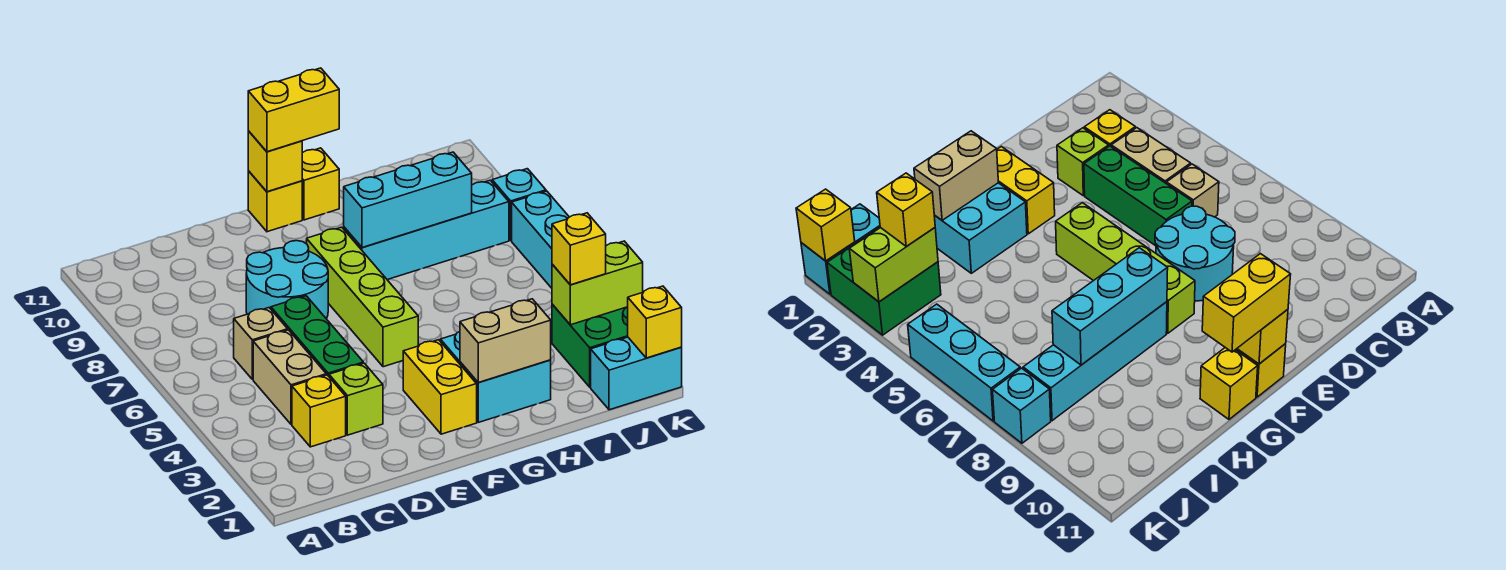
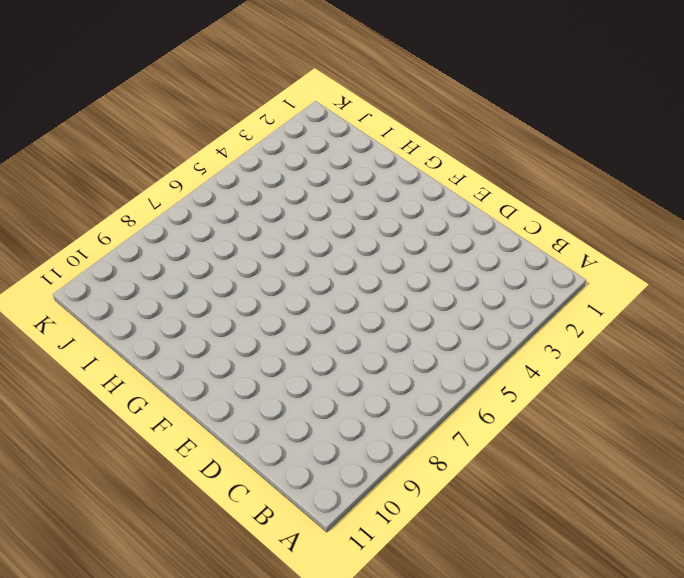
none -> yellow brick C3 level 1
none -> tan brick C4:C5 level 1
none -> tan brick C6 level 1

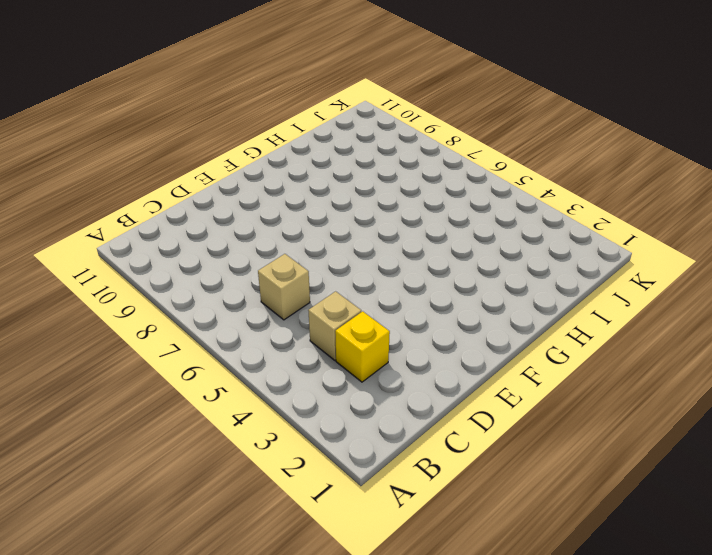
tan brick C4 level 1 -> tan brick C4:C5 level 1
none -> lime brick D3 level 1
none -> green brick D4:D6 level 1
none -> cyan round brick D7:E8 level 1

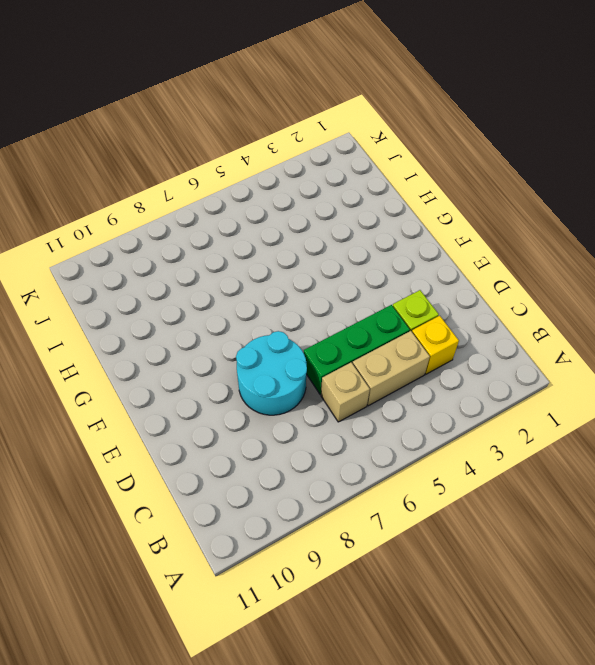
none -> yellow brick F2:F3 level 1
none -> lime brick F5:F8 level 1
none -> yellow brick F11 level 1

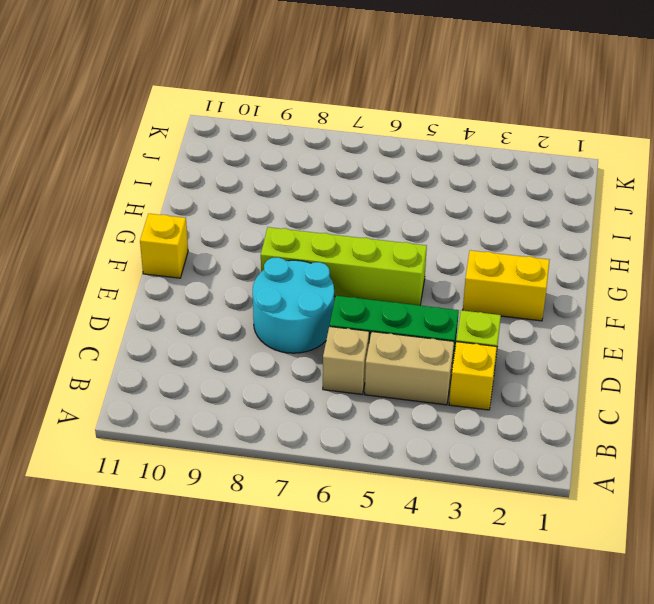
none -> cyan brick G2:H3 level 1
none -> cyan brick G8:J8 level 1
none -> yellow brick G11 level 1

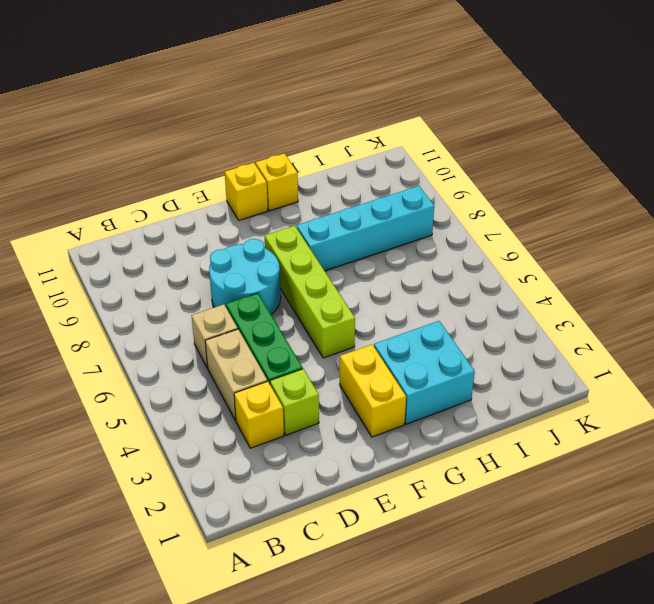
none -> cyan brick J1:K1 level 1
none -> green brick J2:K3 level 1
none -> cyan brick K5:K7 level 1

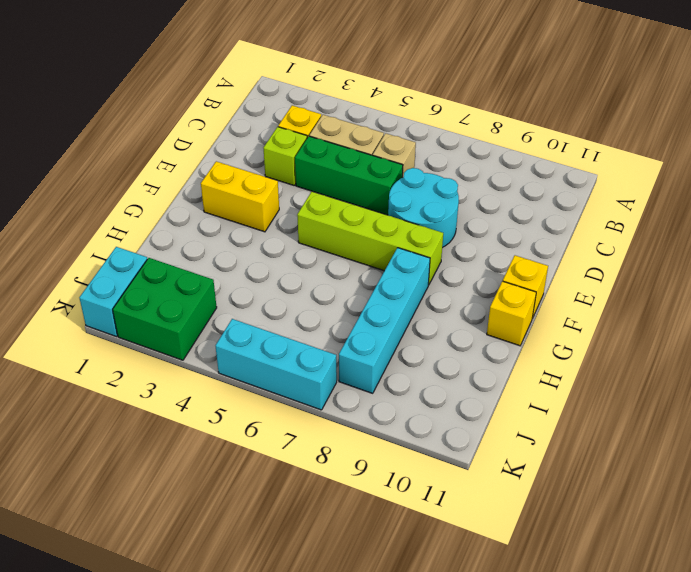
none -> cyan brick G2:H3 level 1
none -> cyan brick K8 level 1
none -> yellow brick F11 level 2

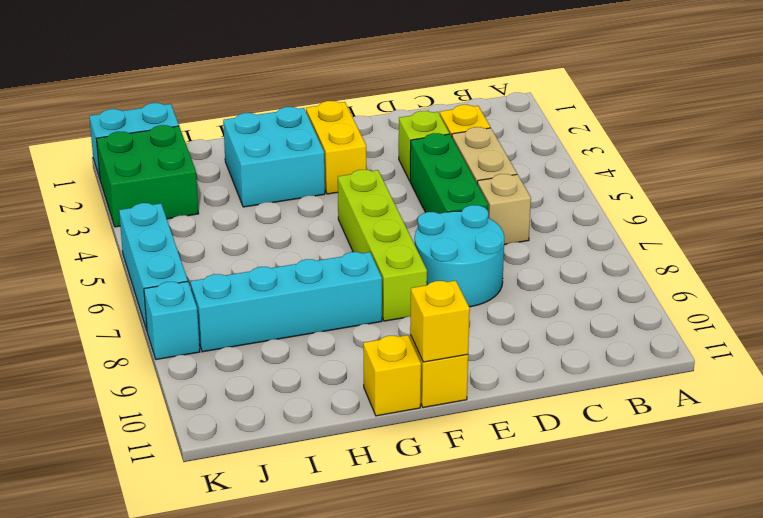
none -> tan brick G2:H2 level 2
none -> cyan brick G8:I8 level 2
none -> lime brick J3:K3 level 2

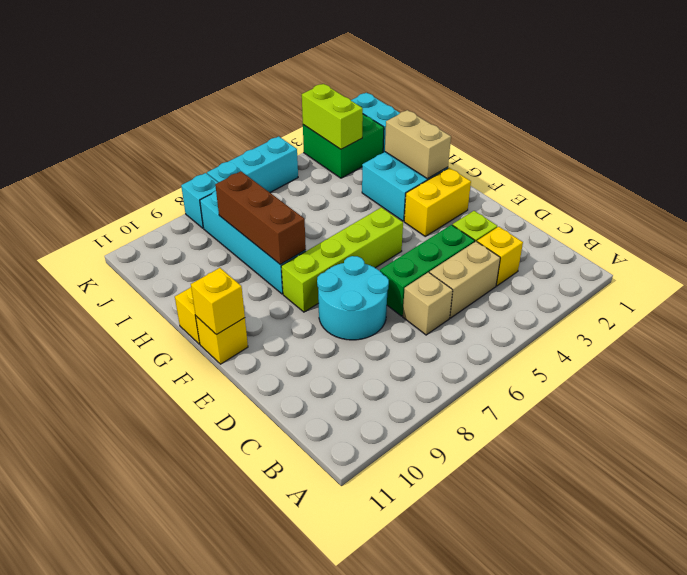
brown brick G8:I8 level 2 -> cyan brick G8:I8 level 2
none -> yellow brick K1 level 2
none -> yellow brick F11:G11 level 3
none -> yellow brick J3 level 3

